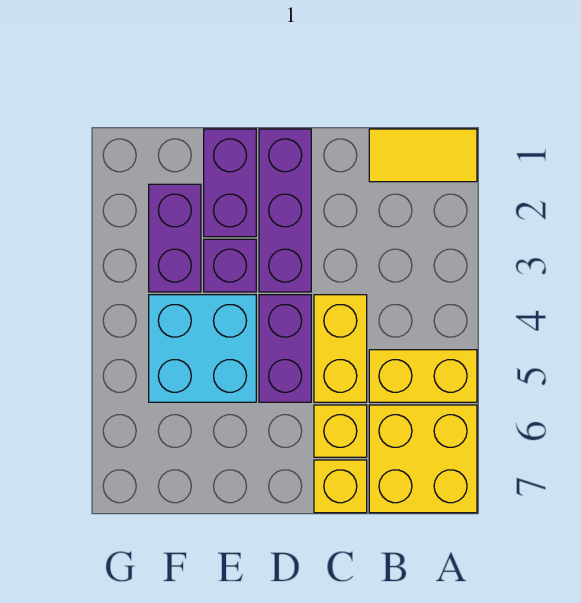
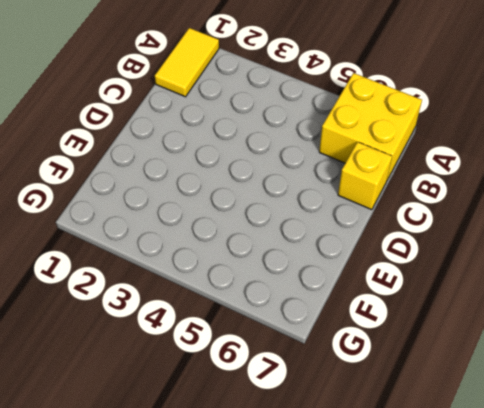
none -> yellow brick A5:B5 level 1
none -> yellow brick C4:C5 level 1
none -> yellow brick C6 level 1

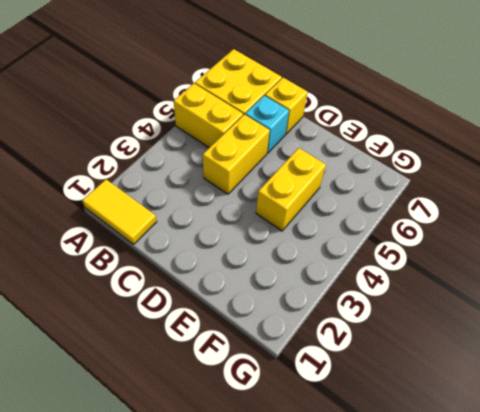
cyan brick C6 level 1 -> yellow brick C6 level 1
yellow brick E4:E5 level 1 -> cyan brick E4:F5 level 1
none -> purple brick D1:D3 level 1
none -> purple brick D4:D5 level 1
none -> purple brick E1:E2 level 1

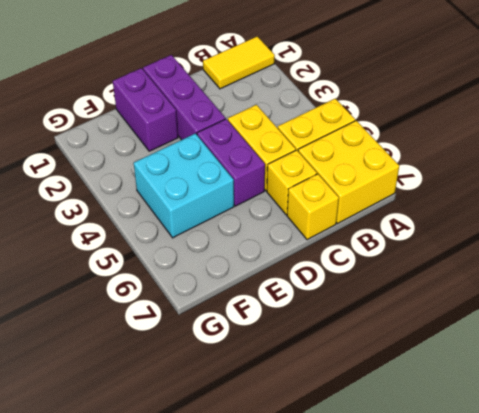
none -> purple brick E3 level 1
none -> purple brick F2:F3 level 1

